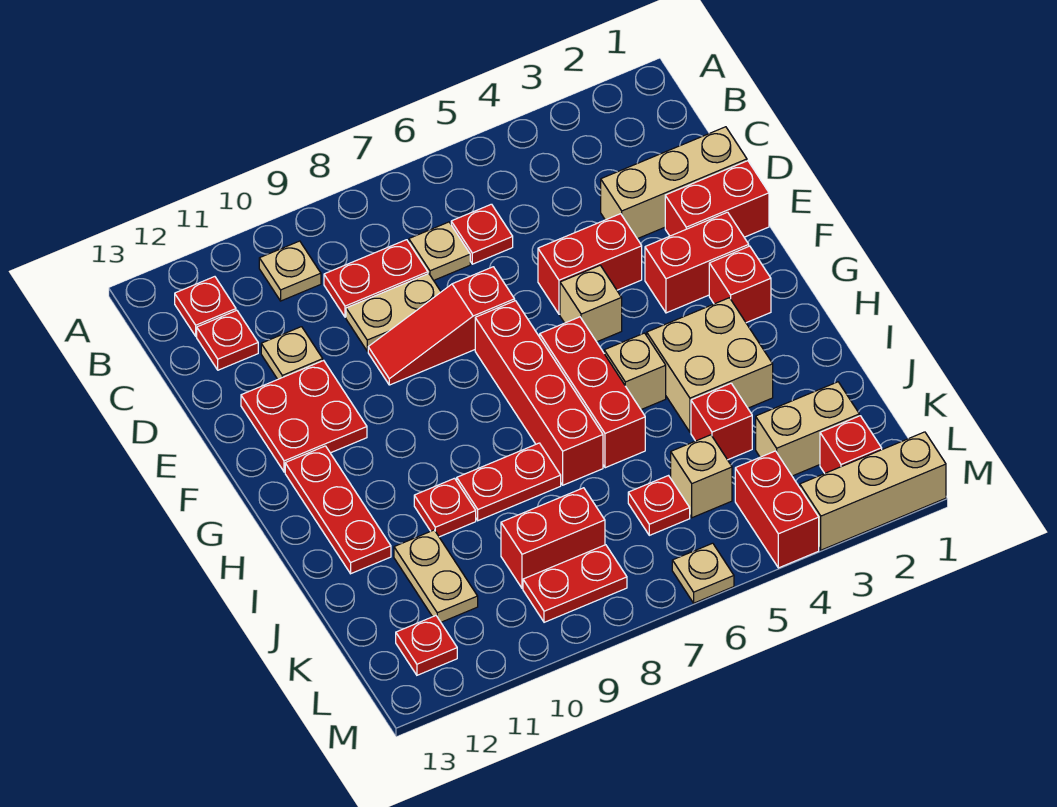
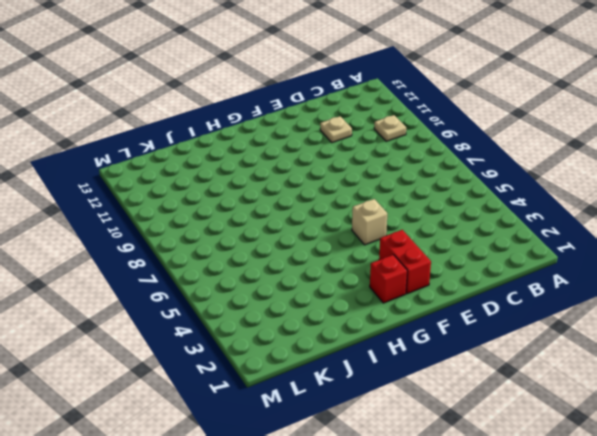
none -> red plate B12 level 1
none -> red plate C6 level 1
none -> tan plate C7 level 1
none -> red plate C8:C9 level 1

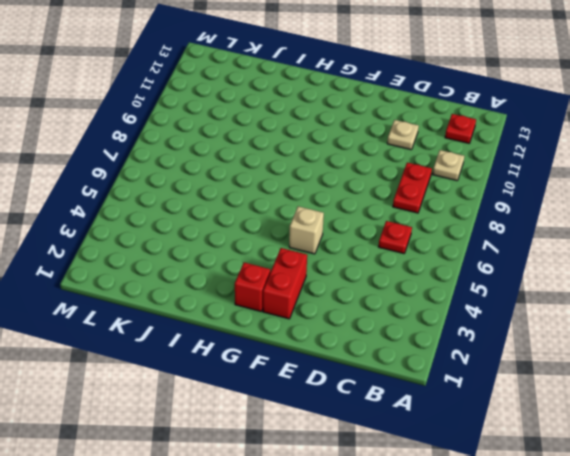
none -> tan plate C7 level 1
none -> red plate C12 level 1
none -> tan brick D1:D3 level 1
none -> tan plate D8:D9 level 1

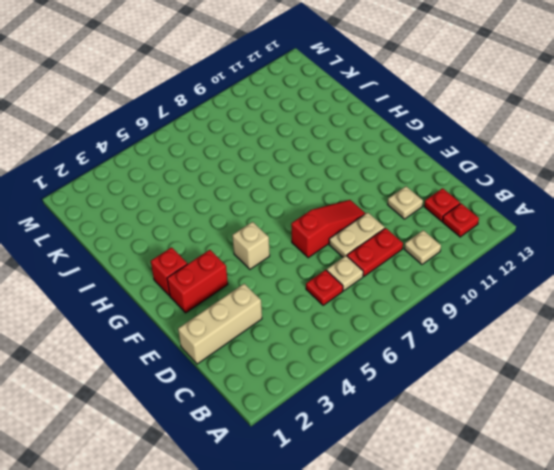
none -> red brick E1:E2 level 1
none -> red brick E4:E5 level 1
none -> red plate E11:F12 level 1
none -> red brick F7:I7 level 1

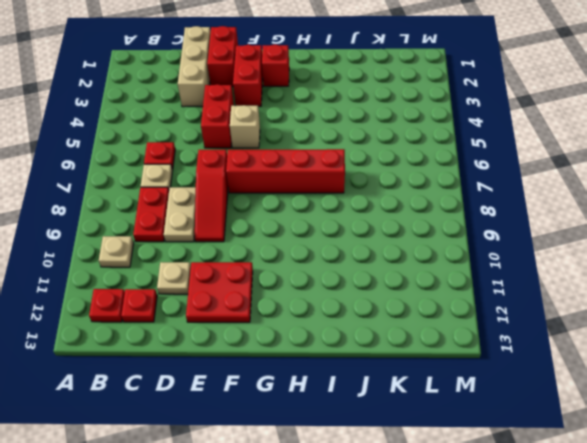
none -> red brick G6:I6 level 1
none -> red plate G12:I12 level 1
none -> tan brick H3:I4 level 1
none -> tan brick H5 level 1

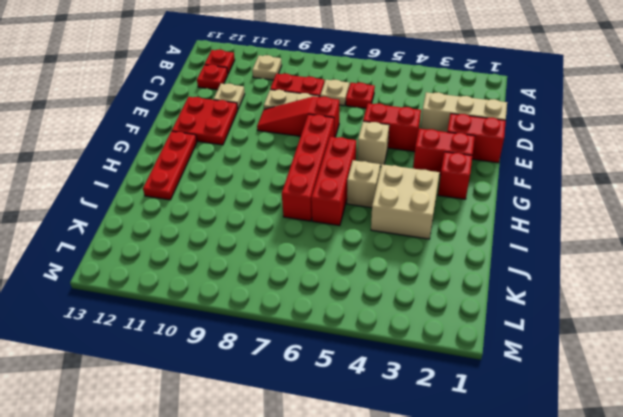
none -> red plate I8:I9 level 1
none -> red plate I10 level 1
none -> red brick J4 level 1
none -> tan plate J11:K11 level 1

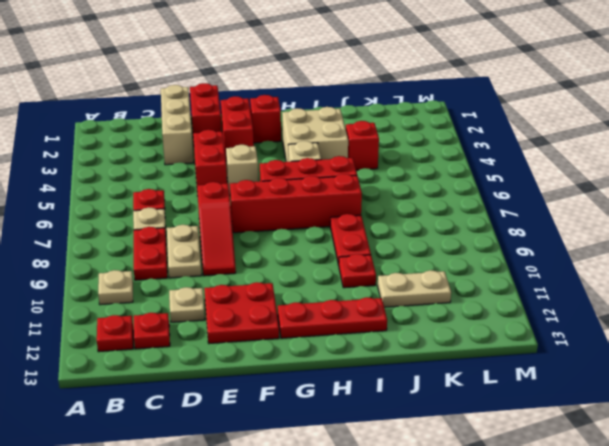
none -> tan brick K2:K3 level 1
none -> tan brick K5 level 1
none -> red plate K6 level 1
none -> red brick K8:K9 level 1

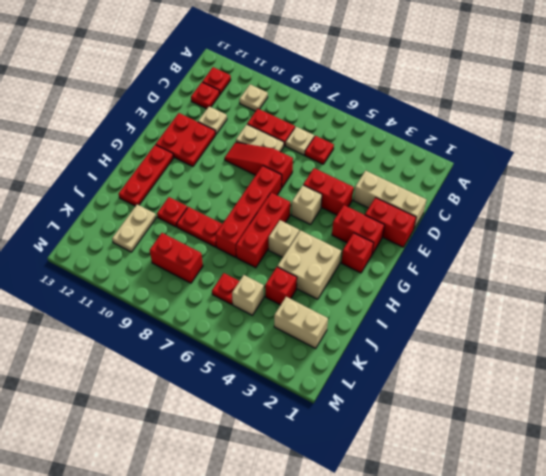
none -> red brick L2 level 1
none -> red brick L4:M4 level 1
none -> red plate L8:L9 level 1
none -> red plate L12 level 1

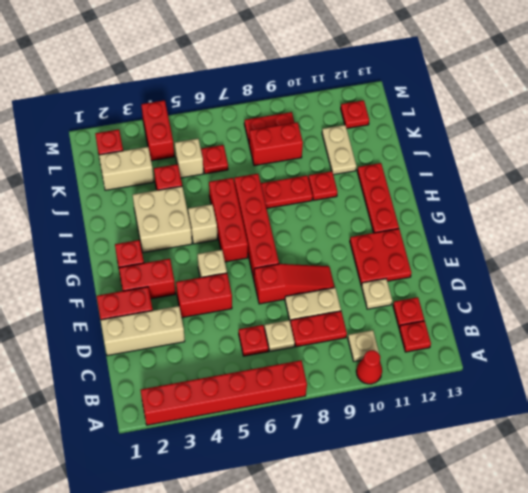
red brick A2:A7 level 1 -> none
red cone A10 level 1 -> none
none -> tan brick M1:M3 level 1
none -> tan plate M6 level 1

